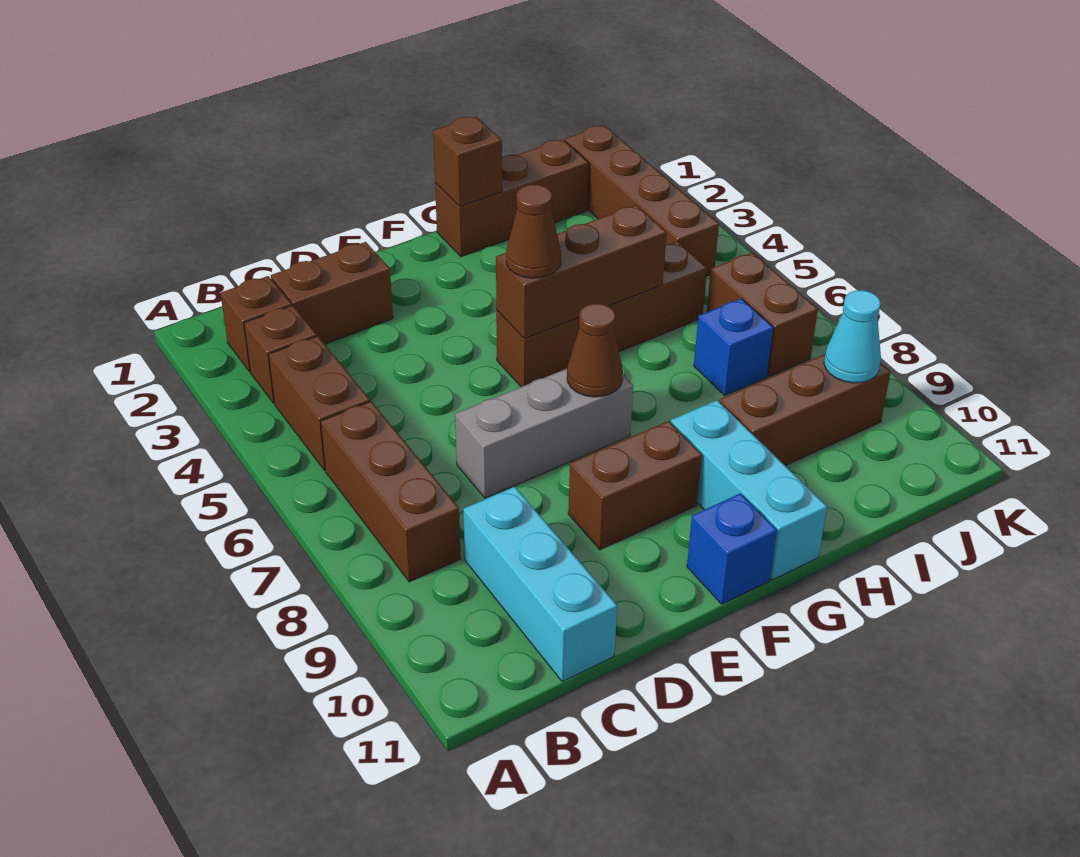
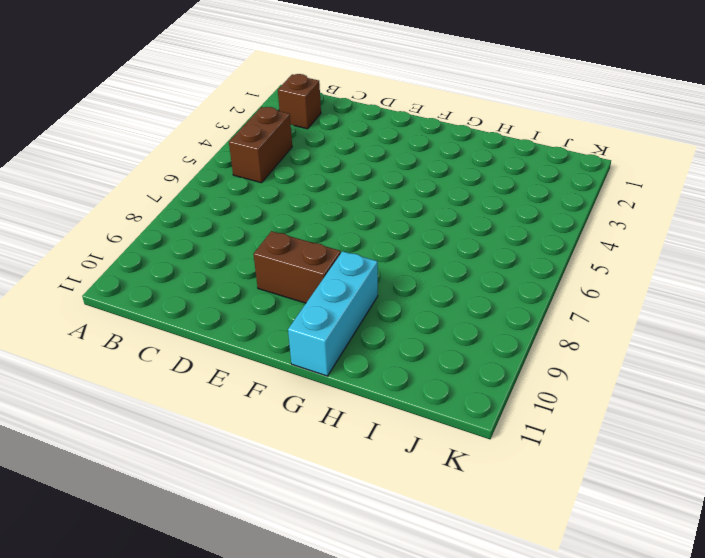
none -> brown brick B3 level 1
none -> brown brick B6:B8 level 1
none -> brown brick C2:D2 level 1

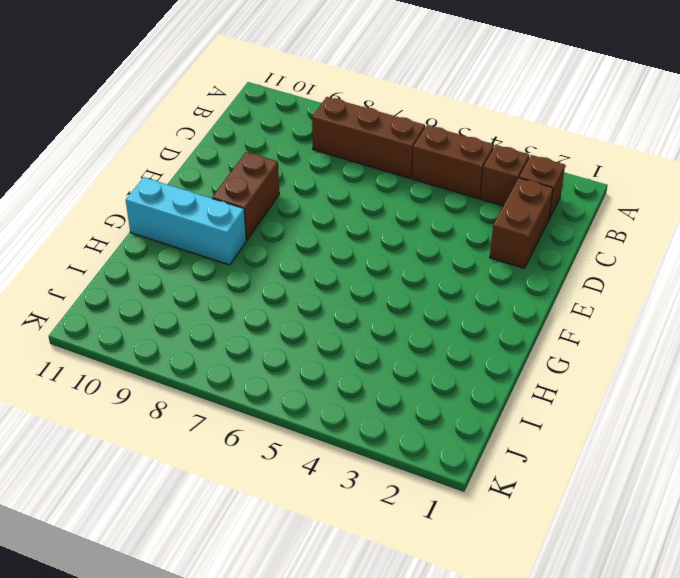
none -> cyan brick C9:C11 level 1
none -> grey brick D7:F7 level 1
none -> brown brick F5:I5 level 1

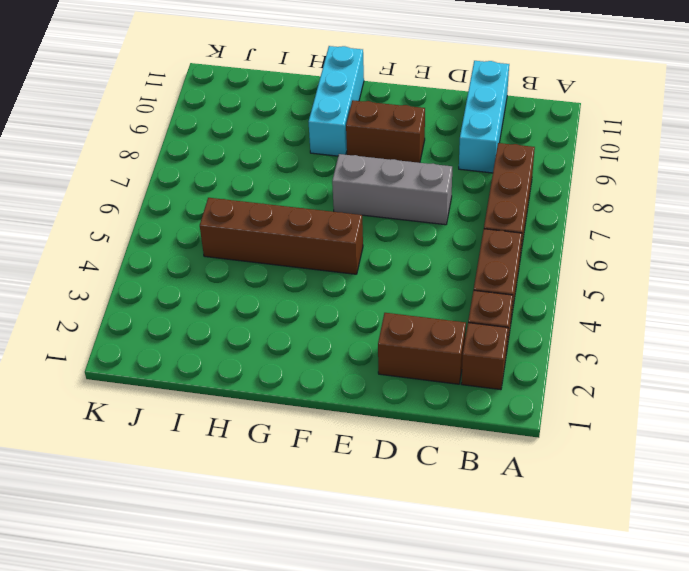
none -> blue brick F11 level 1
none -> brown brick G1:I1 level 1
none -> brown brick H9:J9 level 1

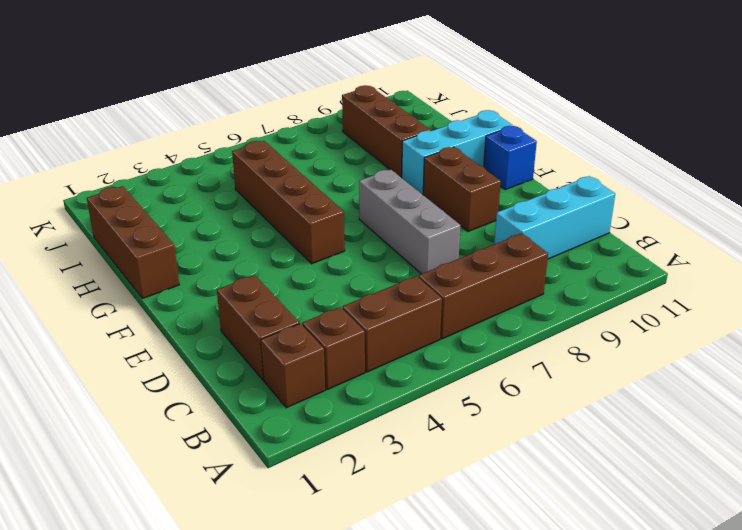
none -> blue brick I7 level 1
none -> brown brick J1:J4 level 1
none -> brown brick J6:J7 level 1

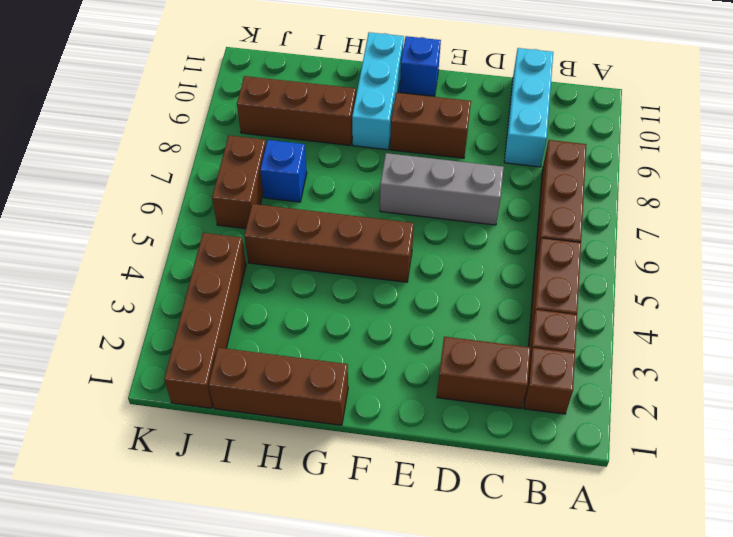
none -> brown brick F5:H5 level 2
none -> brown cone F7 level 2
none -> brown brick G1 level 2

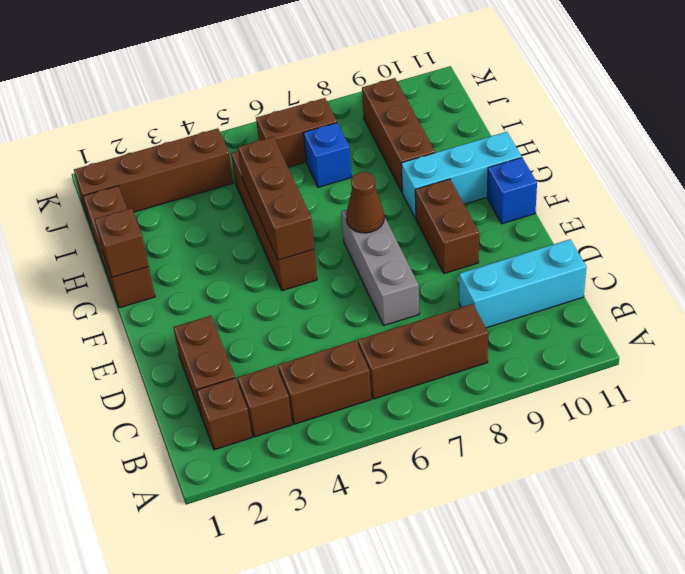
none -> cyan cone J9 level 2
none -> brown cone F5 level 3

